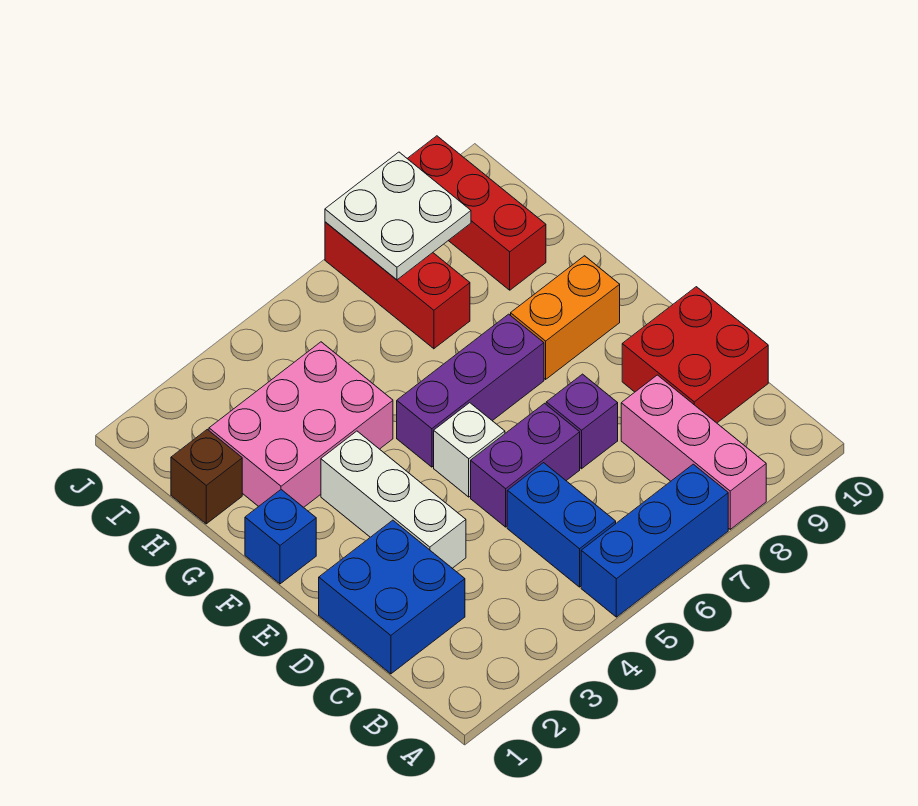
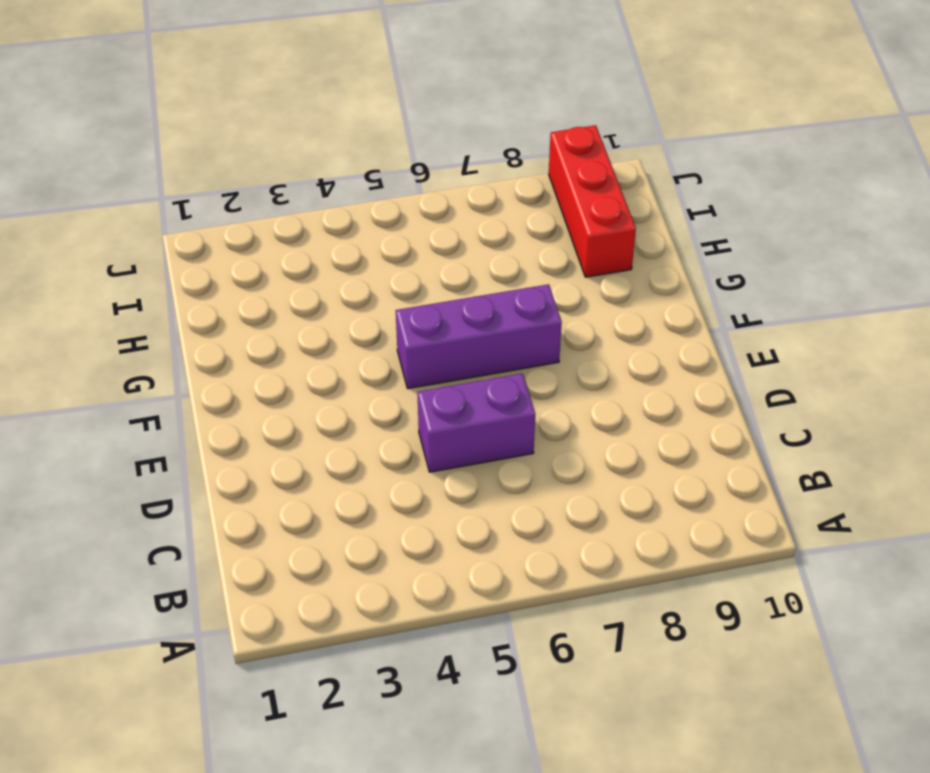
none -> blue brick A5:A7 level 1
none -> pink brick A8:C8 level 1
none -> blue brick B5:C5 level 1

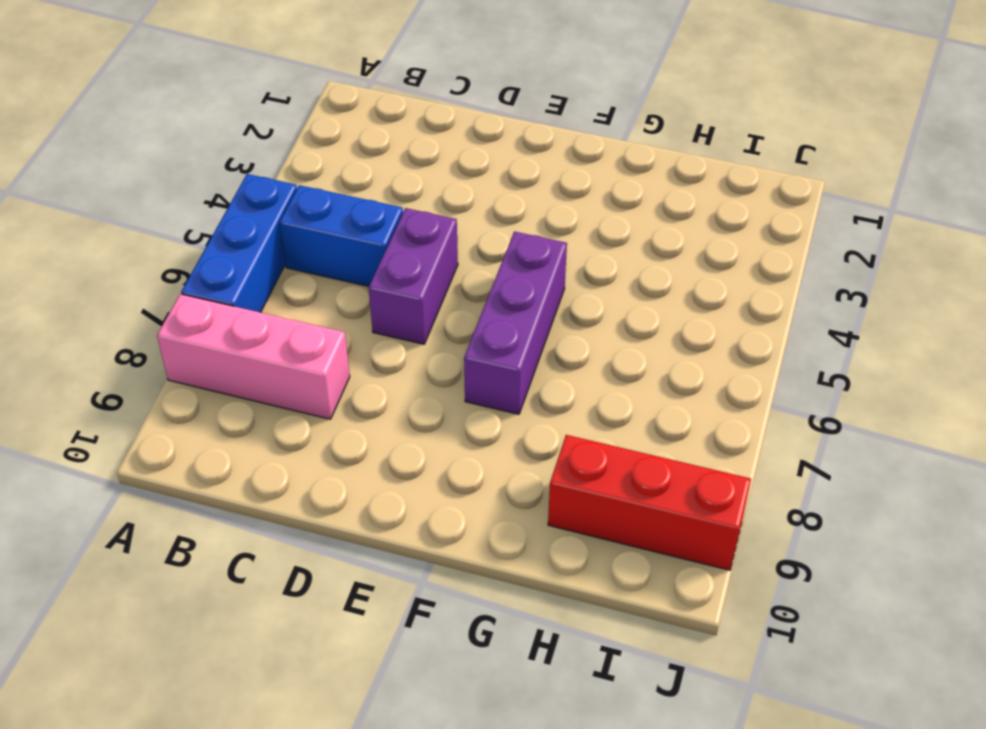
none -> blue brick C1:D2 level 1
none -> red brick C9:D10 level 1
none -> white brick D3:F3 level 1

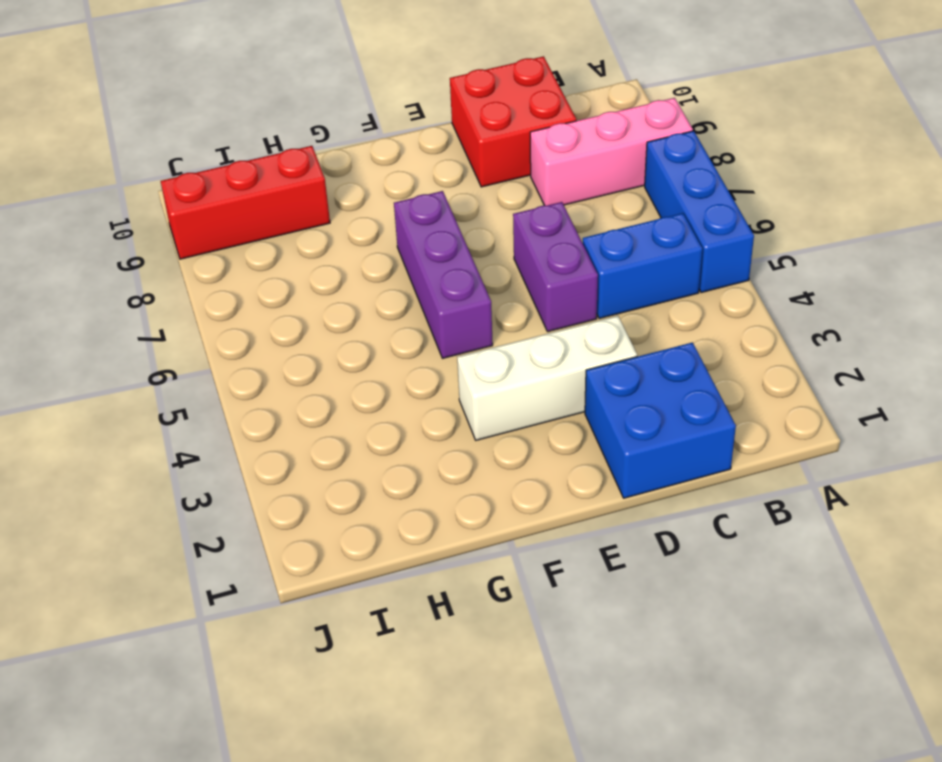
none -> purple brick D7 level 1
none -> white brick E5 level 1
none -> blue brick F1 level 1

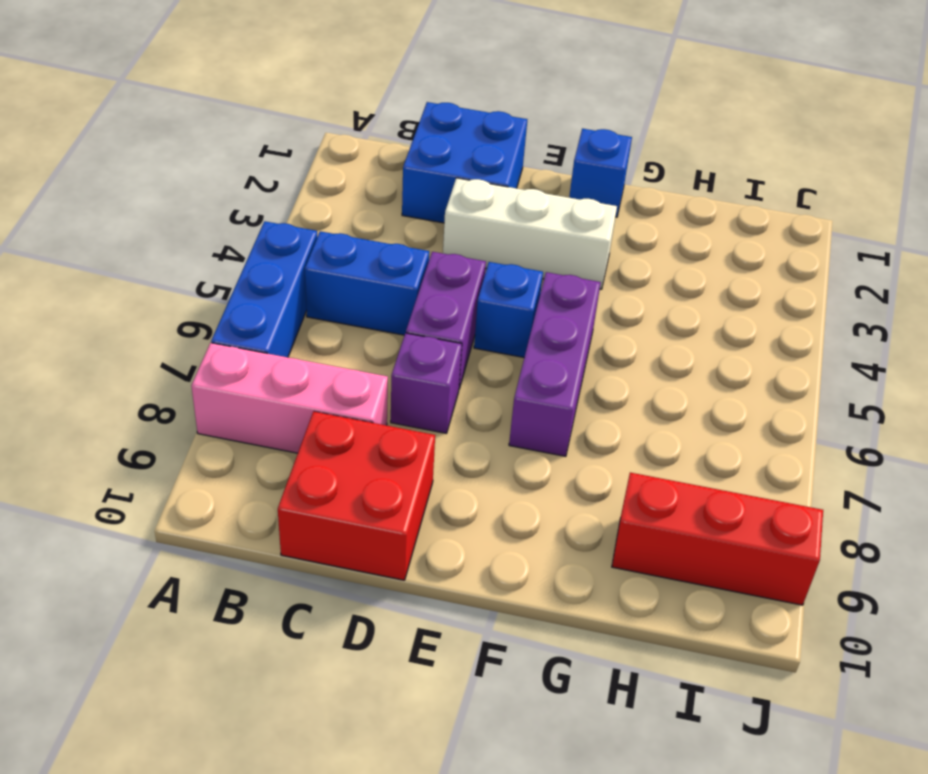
blue brick E5 level 1 -> white brick E5 level 1
none -> orange brick F8:F9 level 1
none -> pink brick G2:H4 level 1
none -> brown brick H1 level 1

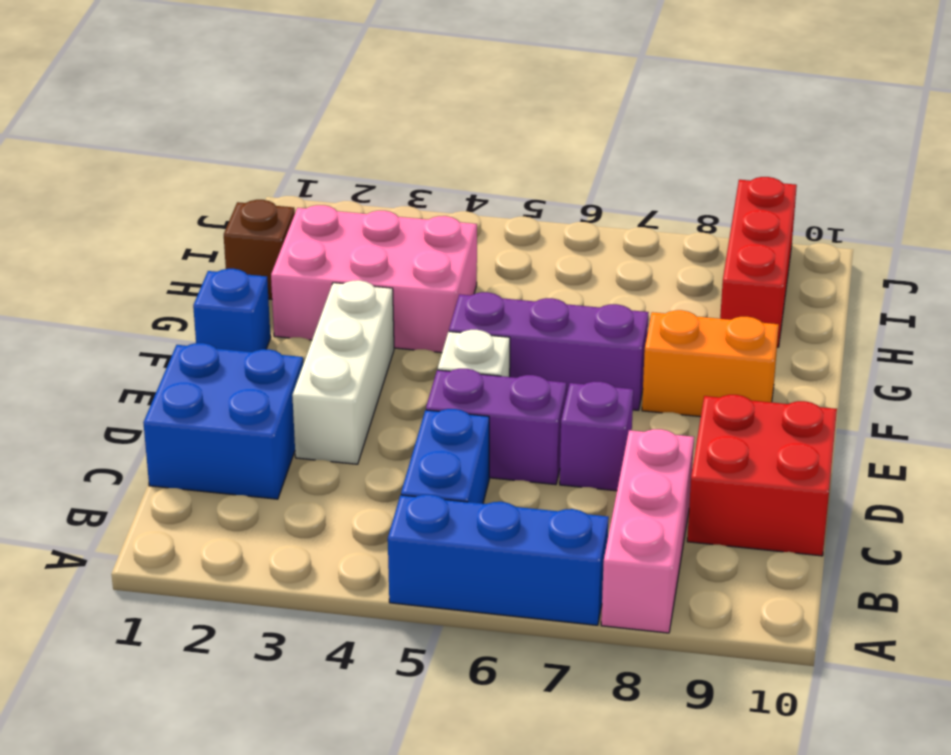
none -> red brick H7:J7 level 1
none -> white plate I7:J8 level 2

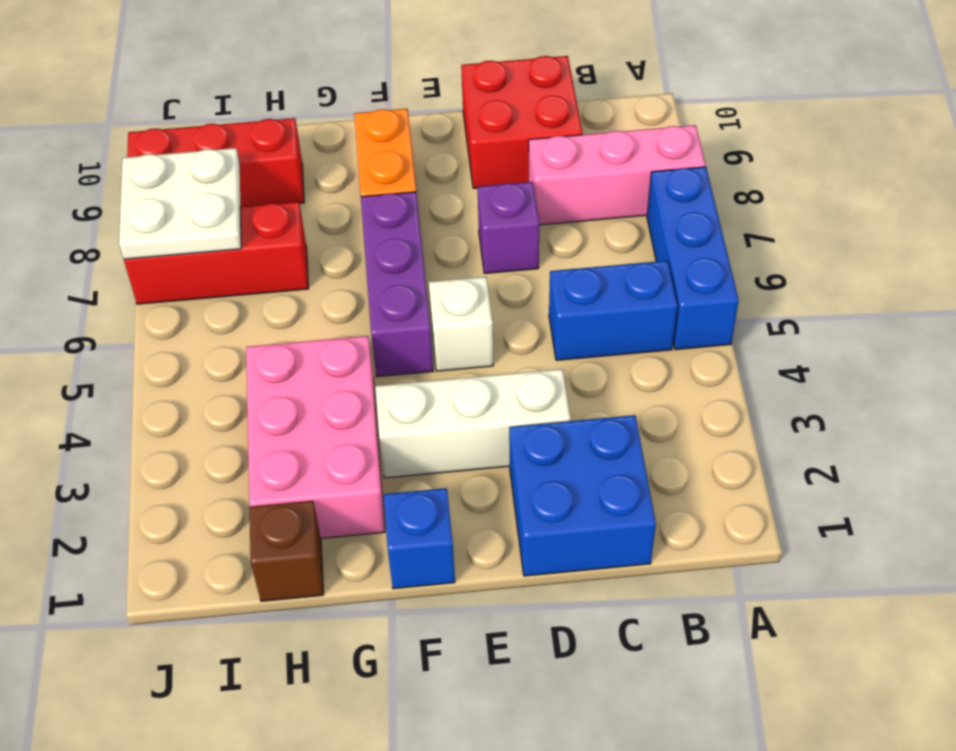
none -> purple brick D5:D6 level 1

